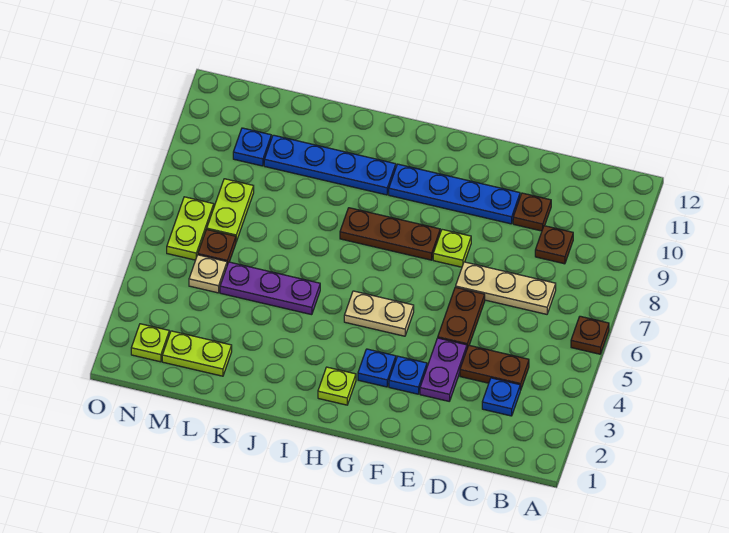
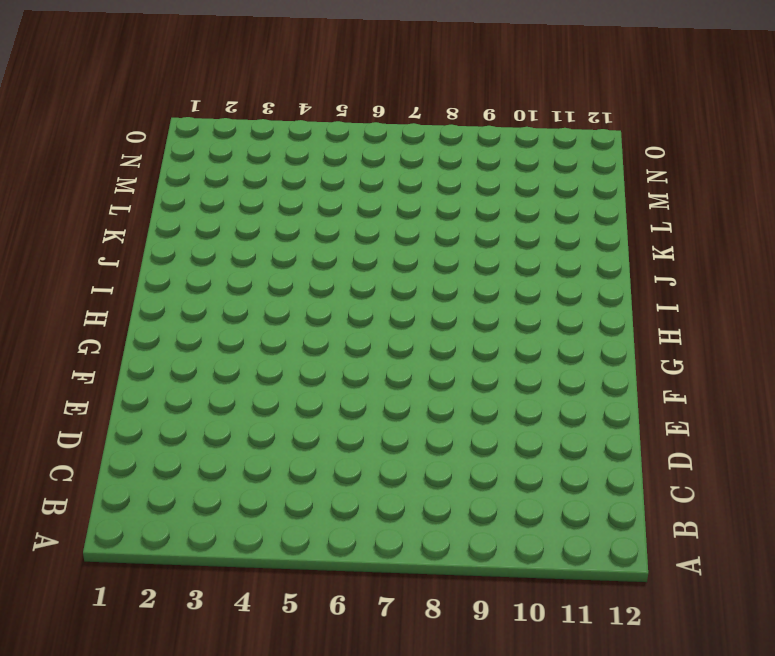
none -> brown plate A6 level 1
none -> blue plate C3 level 1
none -> brown plate C4:D4 level 1

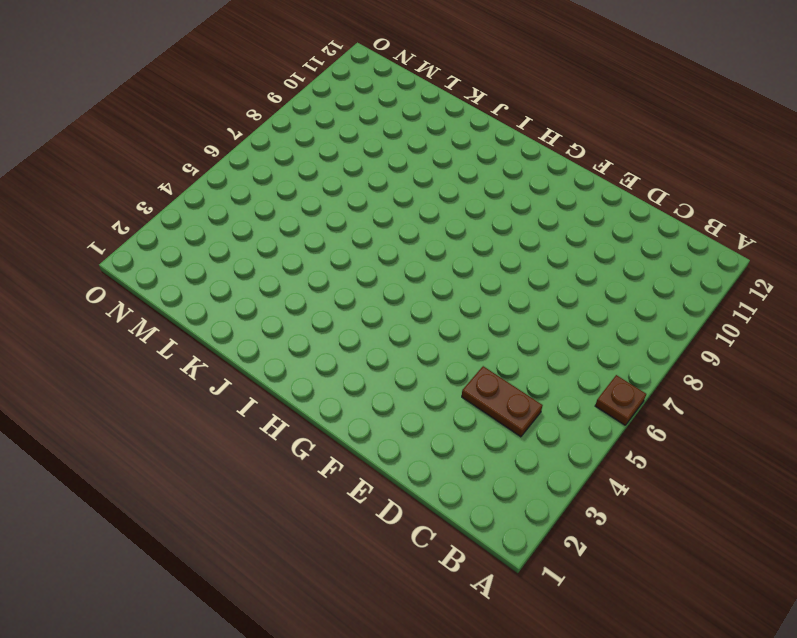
none -> blue plate C3 level 1
none -> tan plate C7:E7 level 1
none -> brown plate C9 level 1

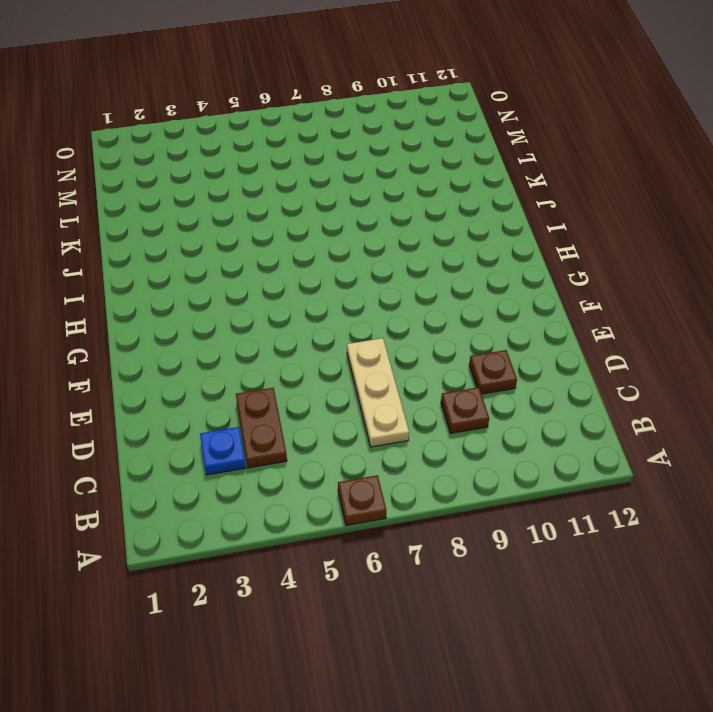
none -> purple plate E3:E4 level 1
none -> brown plate E5:E6 level 1
none -> blue plate E10:H10 level 1

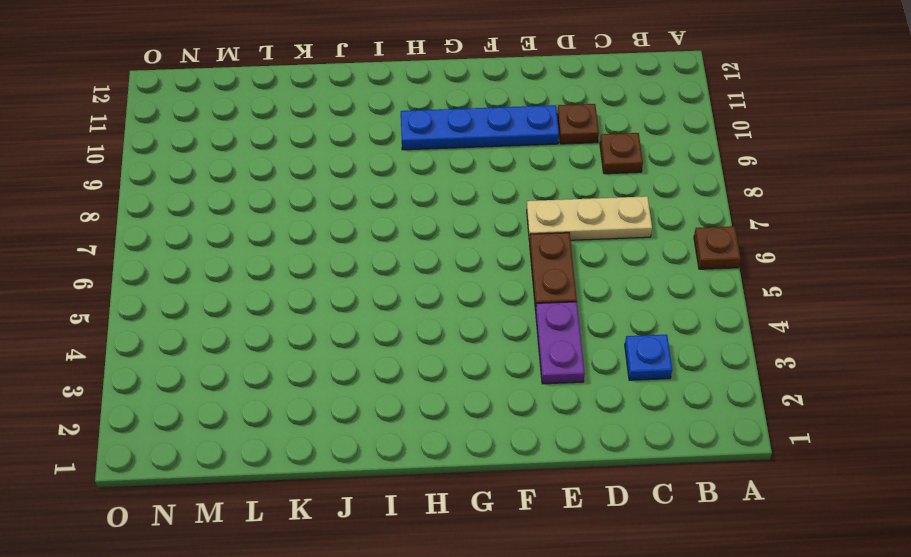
none -> brown plate C4:D4 level 1
none -> blue plate F3 level 1
none -> lime plate F8 level 1

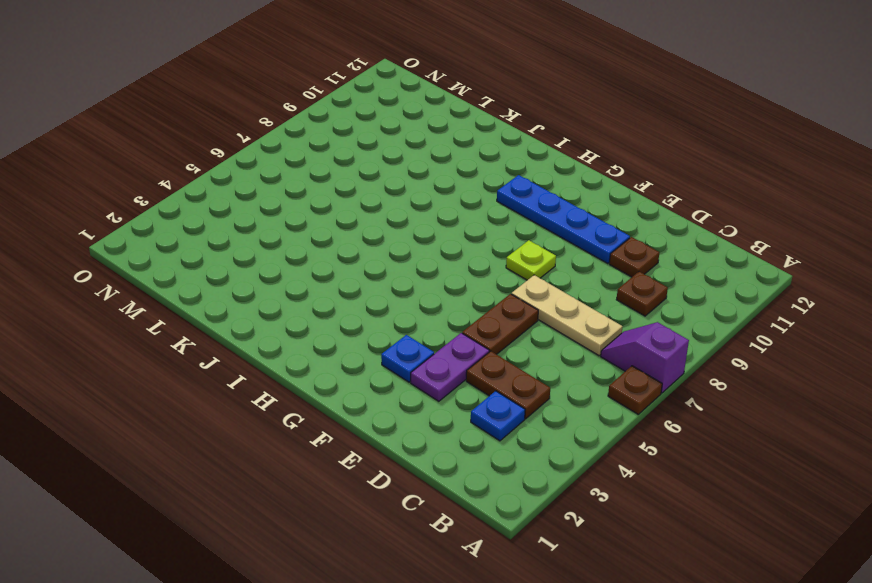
purple slope A7:B7 level 1 top A -> none
none -> blue plate G3 level 1
none -> tan plate G5:H5 level 1
none -> brown plate G8:I8 level 1

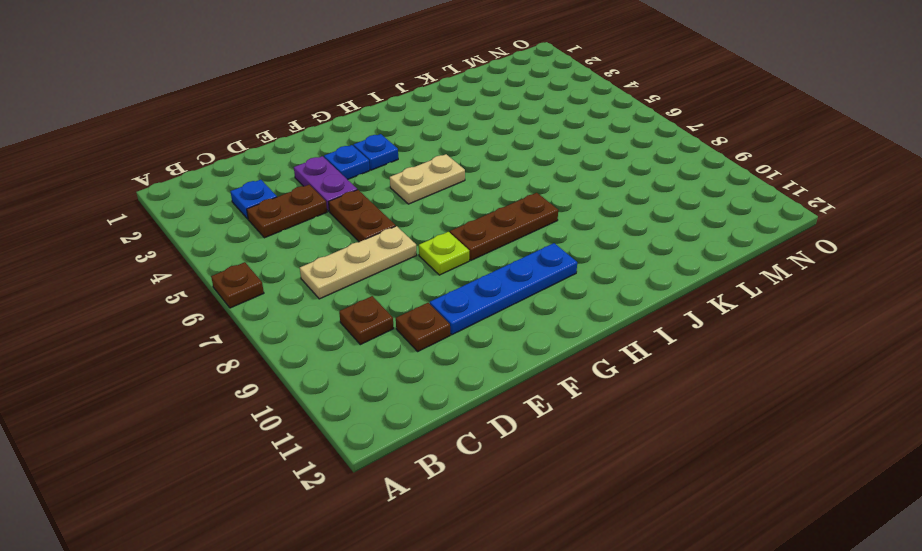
none -> lime plate H2 level 1
none -> blue plate I10:L10 level 1
none -> purple plate J5:L5 level 1

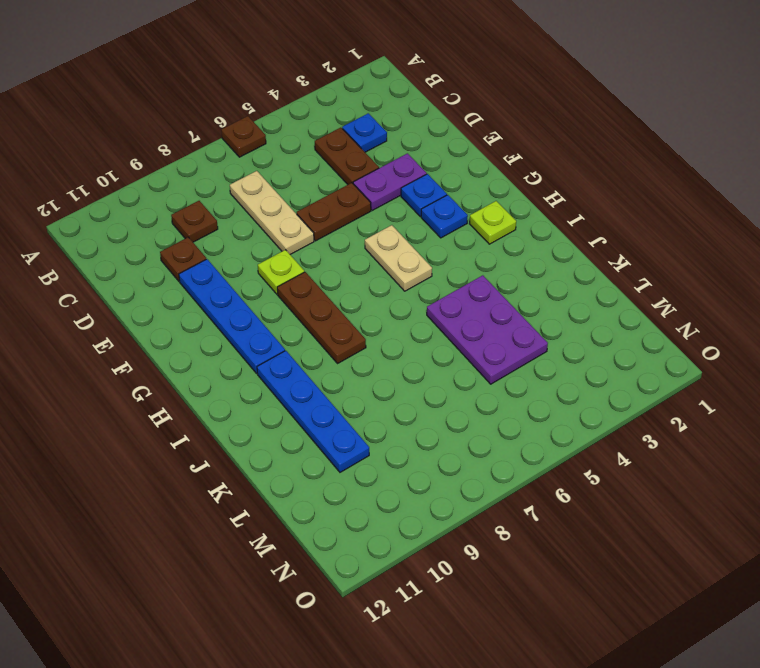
purple plate J4:L5 level 1 -> purple plate J5:L5 level 1
none -> lime plate L2:M2 level 1
none -> tan plate M5 level 1
none -> brown plate M6 level 1

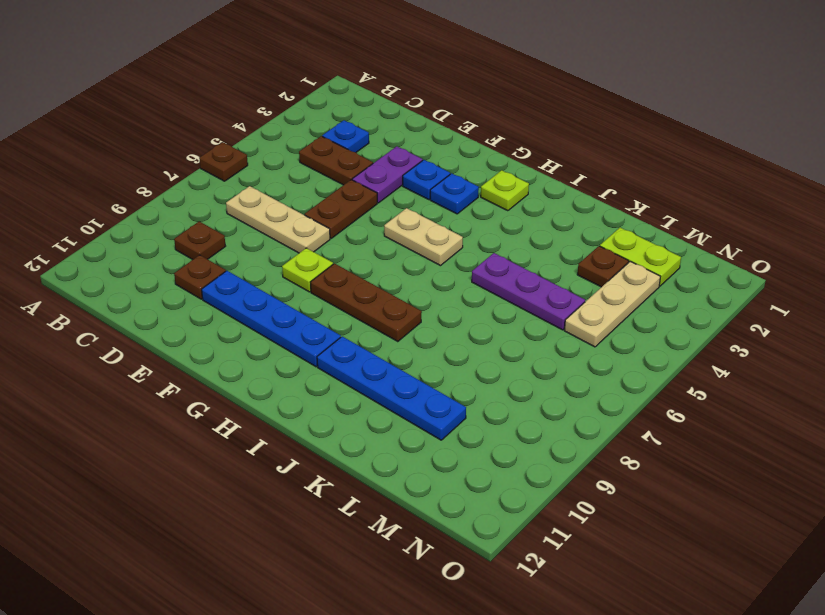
brown plate L3 level 1 -> brown plate M6 level 1
tan plate M3:M5 level 1 -> tan plate M5 level 1
none -> lime plate M7:M8 level 1
none -> blue plate M10 level 1
none -> lime plate N2 level 1

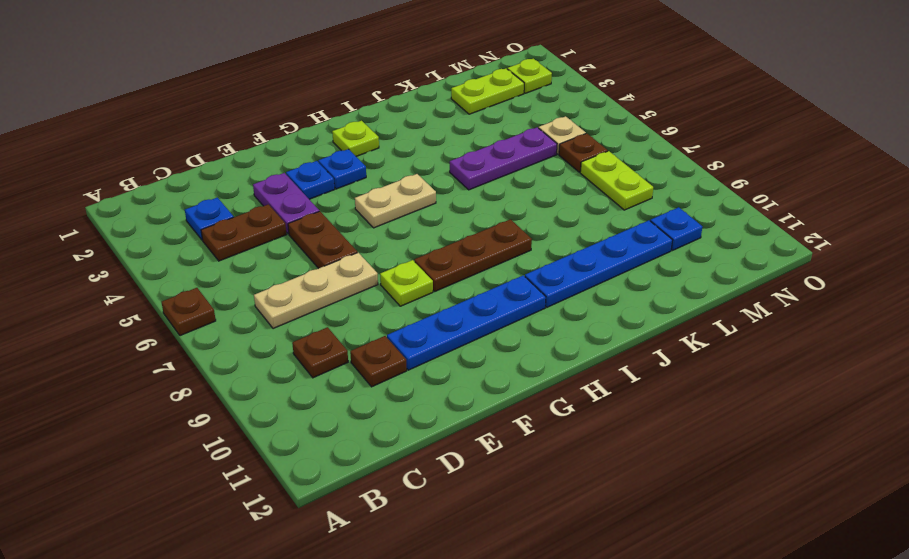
none -> lime plate N6:N7 level 1

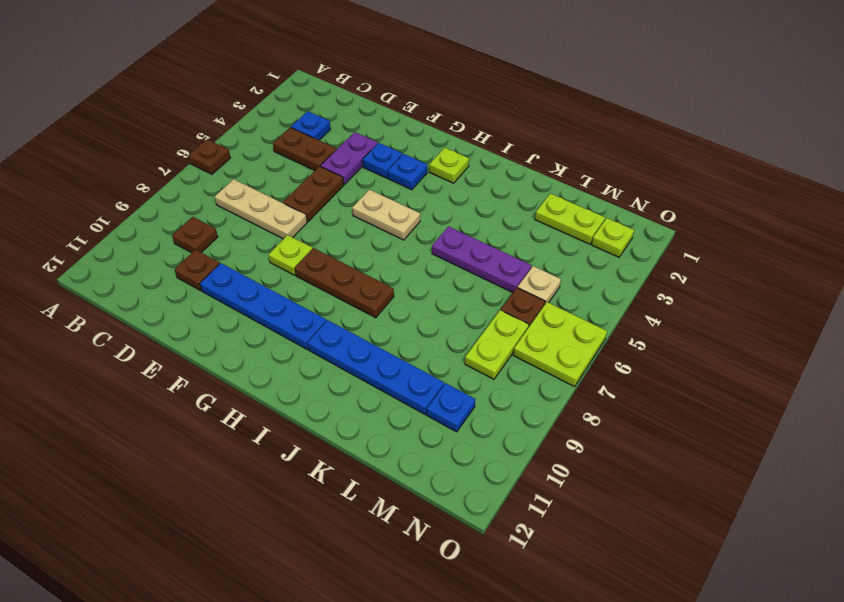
lime plate N6:O7 level 1 -> lime plate N6:N7 level 1

